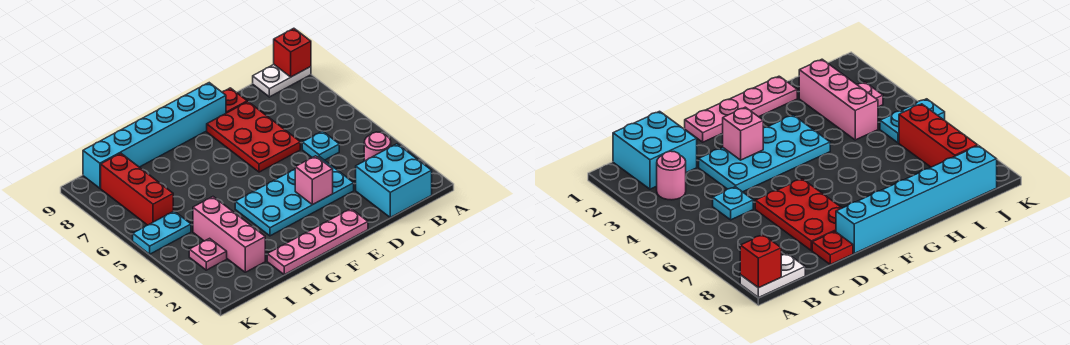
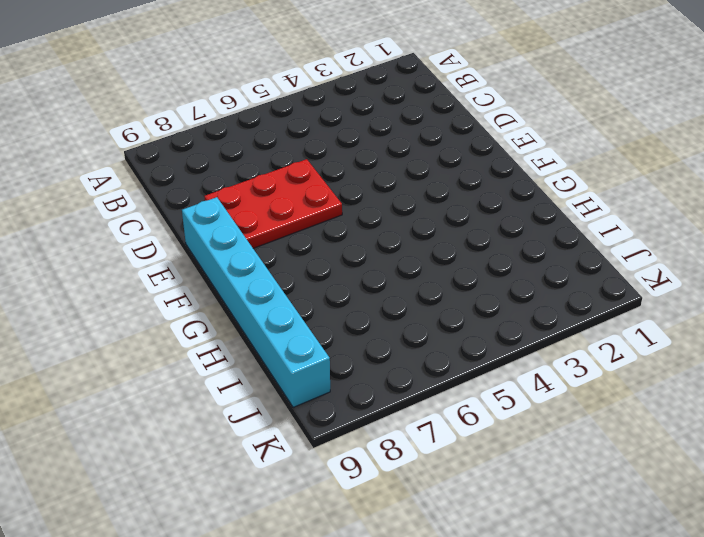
none -> white plate A9:B9 level 1
none -> cyan brick B1:C2 level 1
none -> pink round brick B3 level 1

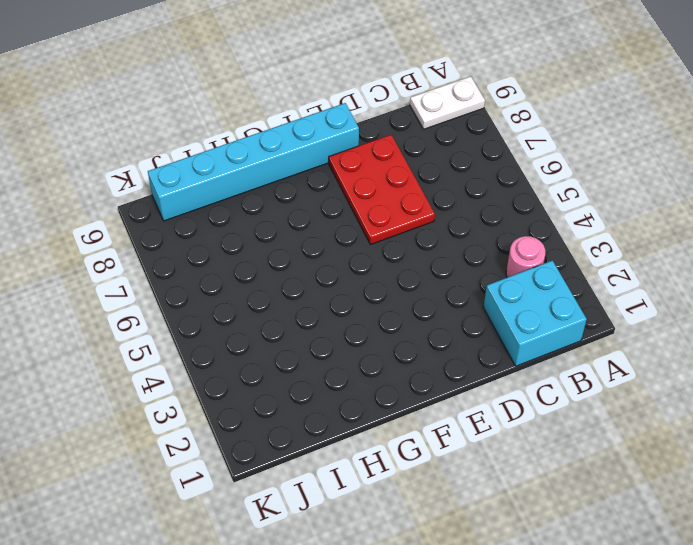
none -> cyan plate C5 level 1
none -> cyan plate D3:G4 level 1
none -> red plate D9 level 1

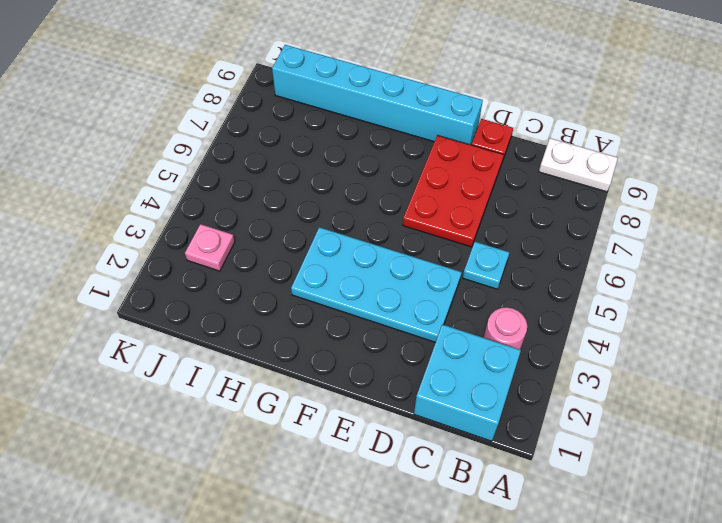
none -> pink plate E1:H1 level 1
none -> pink brick I2:I4 level 1
none -> cyan plate J5:K5 level 1

